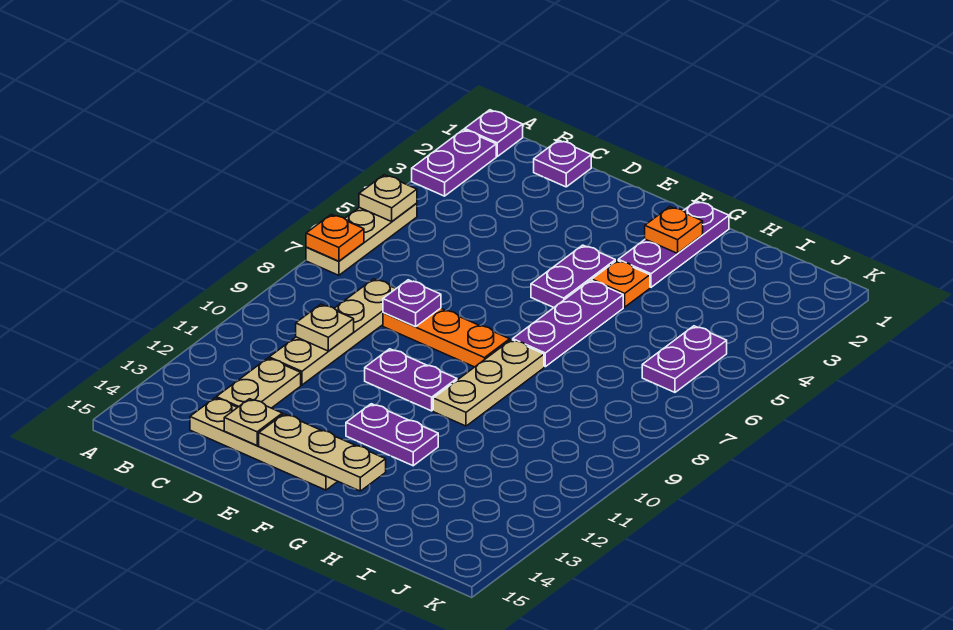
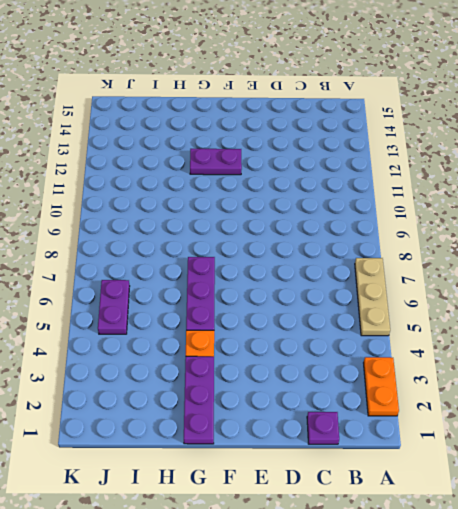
orange plate A2:A3 level 1 -> purple plate A2:A3 level 1
none -> purple plate A1 level 1
none -> tan plate C8:C11 level 1
none -> tan plate C12:C13 level 1

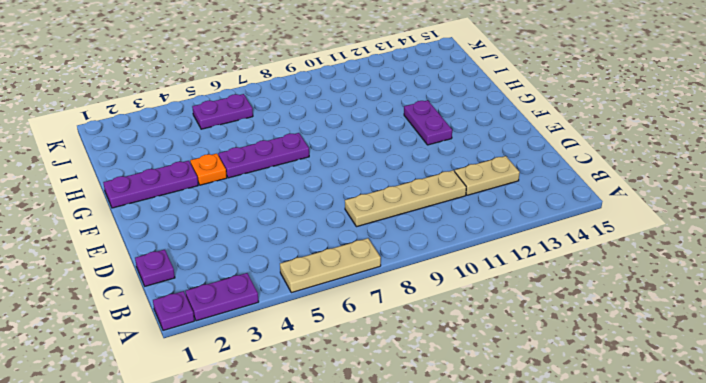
none -> tan plate C14:F14 level 1
none -> orange plate D8:F8 level 1
none -> purple plate E10:F10 level 1

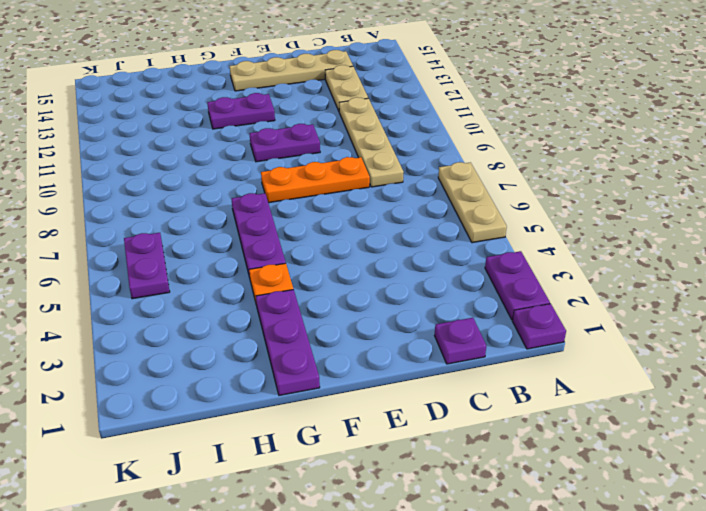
none -> purple plate F4:F5 level 1
none -> tan plate G8:G10 level 1
none -> tan plate A5 level 2

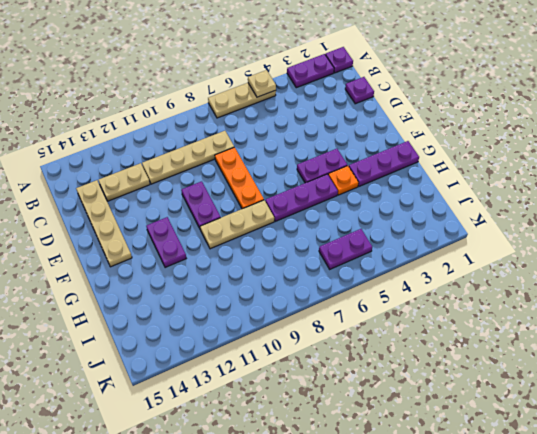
none -> orange plate A7 level 2
none -> tan plate C10 level 2
none -> purple plate D8 level 2

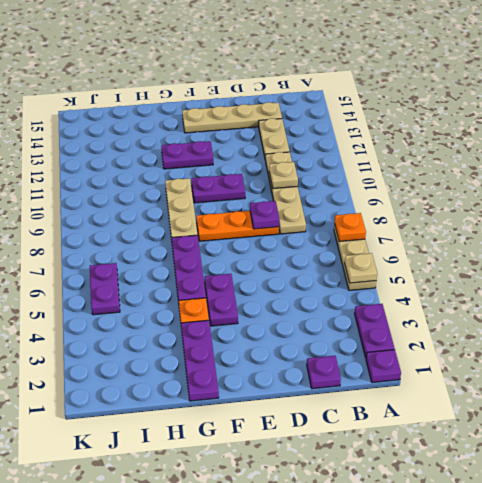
none -> tan plate D14 level 2
none -> tan plate E14:G14 level 2
none -> orange plate G2 level 2

